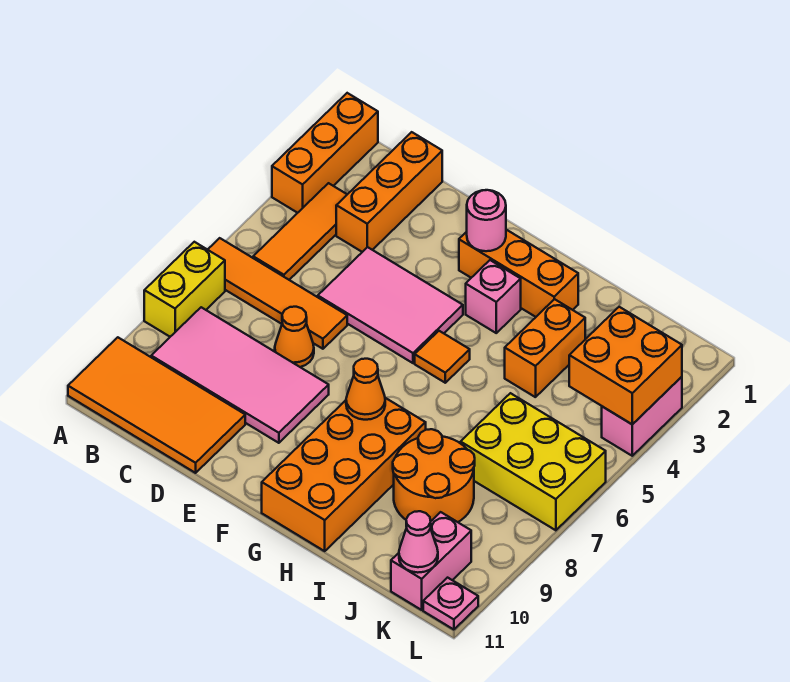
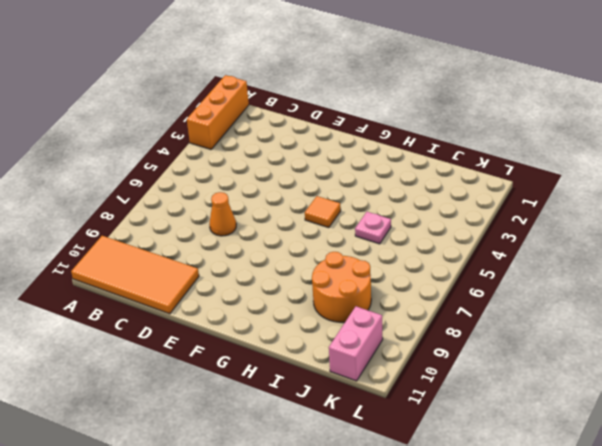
pink plate I5 level 1 -> pink plate L11 level 1
none -> orange tile A6:D6 level 1
none -> yellow brick A7:A8 level 1
none -> orange tile B3:B5 level 1

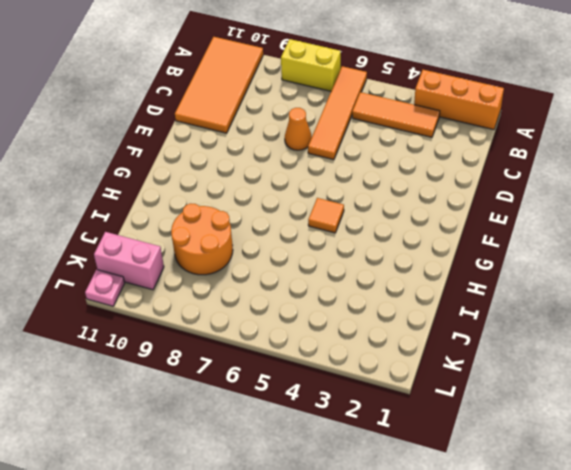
none -> pink tile B8:E9 level 1
none -> orange brick C1:C3 level 1
none -> pink tile D4:F5 level 1

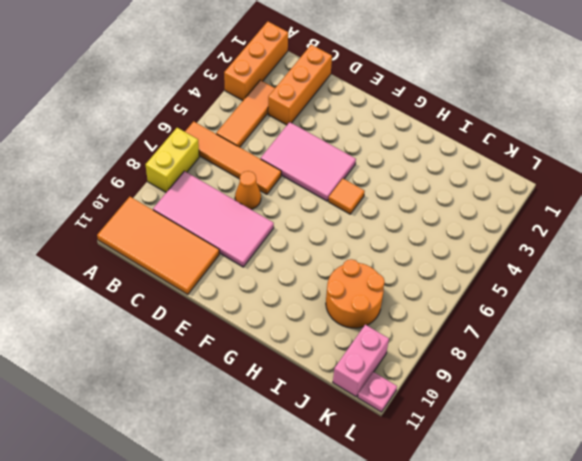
none -> orange brick F2:H2 level 1
none -> pink brick G3 level 1
none -> orange brick G8:H11 level 1

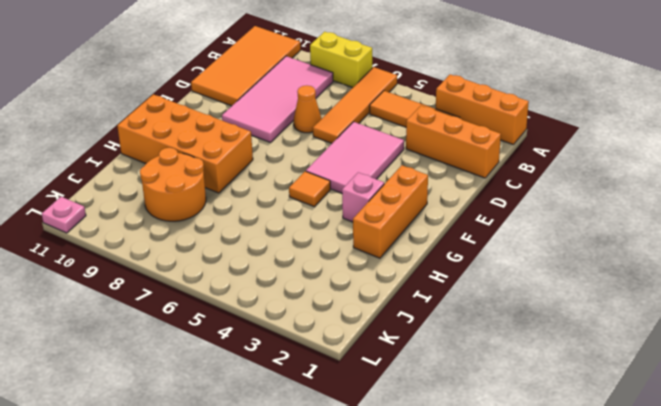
none -> orange brick I3:I4 level 1
none -> yellow brick J6:L7 level 1
none -> pink brick K10:K11 level 1

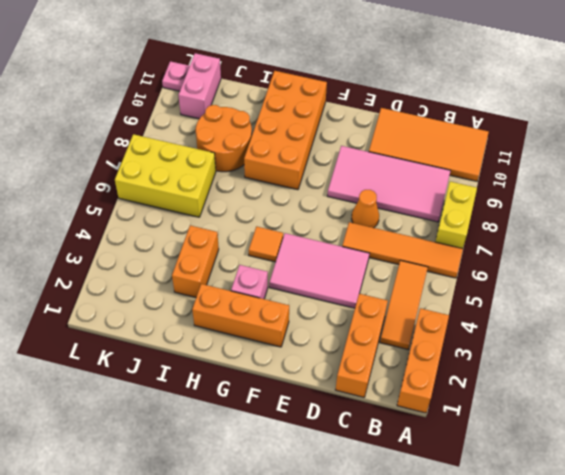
none -> pink brick L3:L4 level 1
none -> pink round brick F2 level 2
none -> orange cone G8 level 2

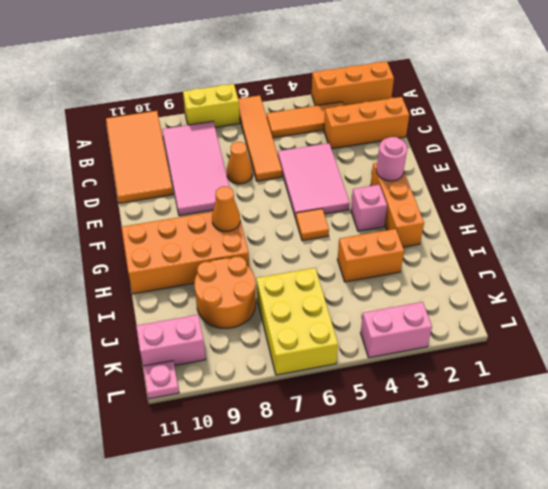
none -> orange brick K3:L4 level 2
none -> pink cone K11 level 2

